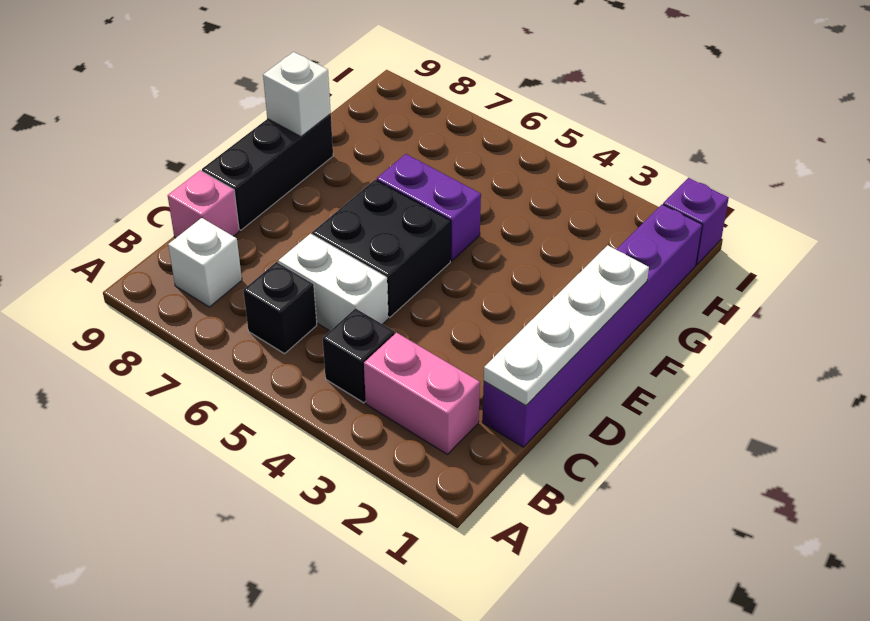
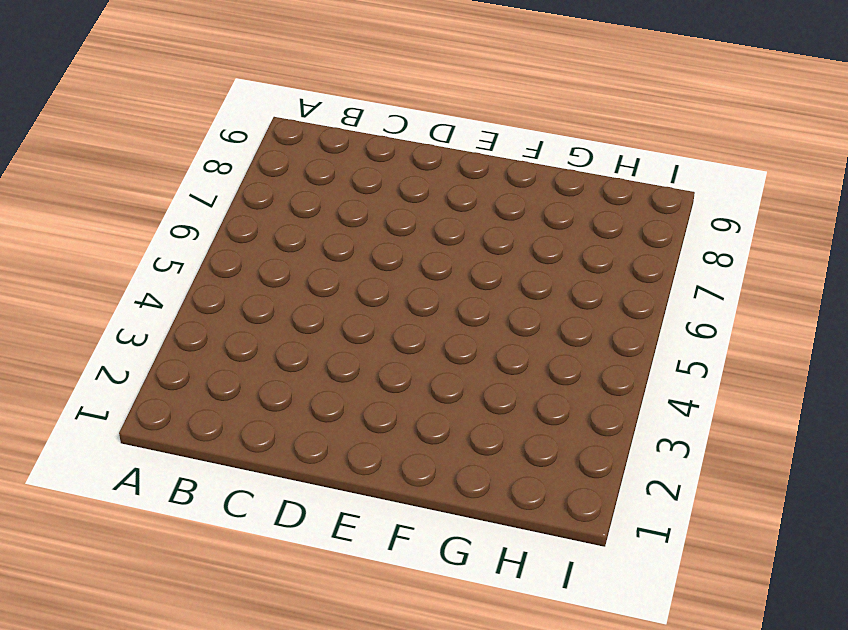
none -> pink brick B2:B3 level 1
none -> black brick B4 level 1
none -> black brick B6 level 1

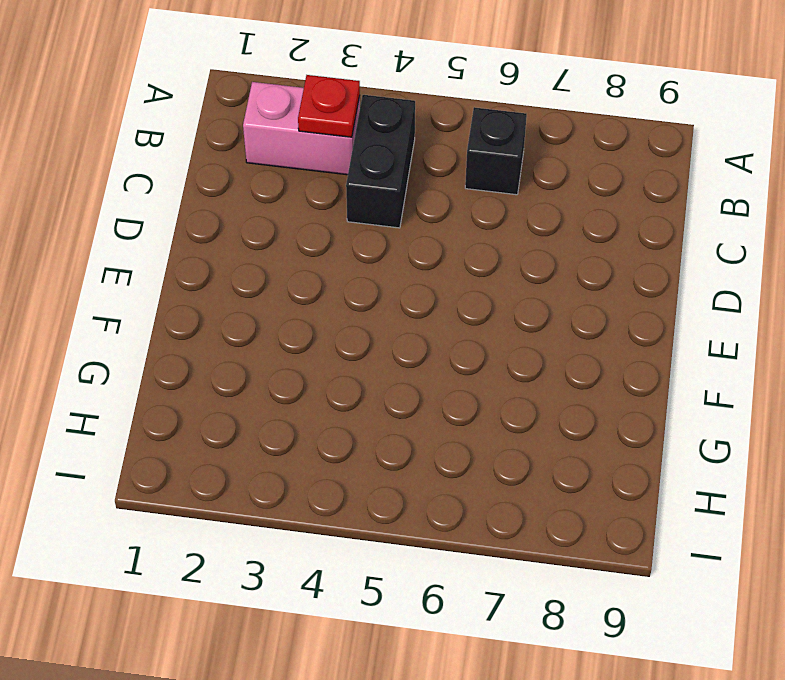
red plate B3 level 2 -> none
black brick B4:C4 level 1 -> black brick B4 level 1
none -> white brick B8 level 1
none -> purple brick C1:H1 level 1
none -> white brick C5:C6 level 1

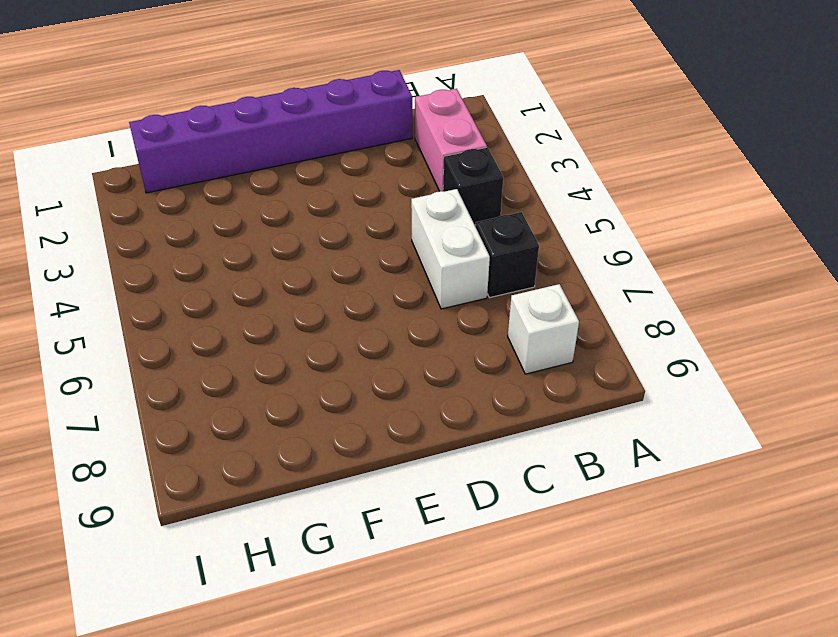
none -> pink brick C9 level 1
none -> black brick D5:E6 level 1
none -> black brick D9:F9 level 1

